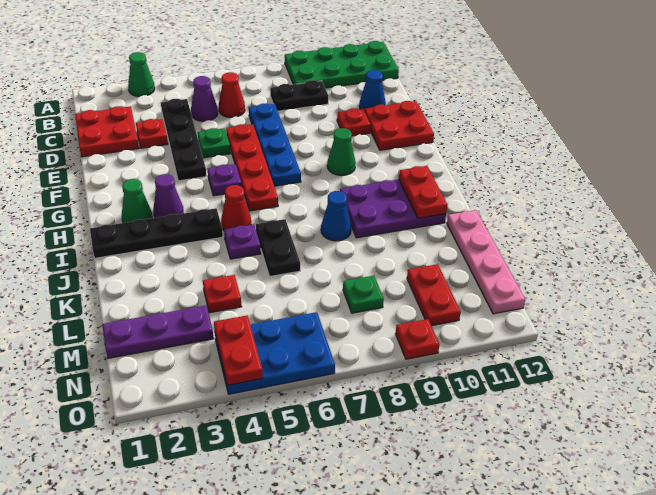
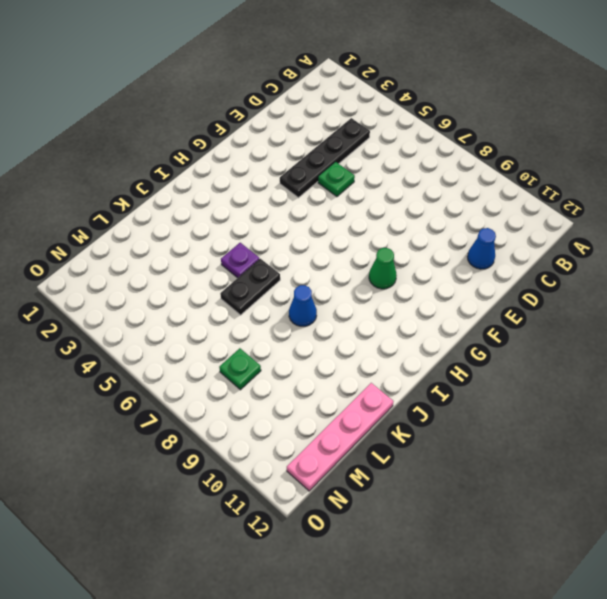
none -> green cone A3 level 1
none -> green plate A9:B12 level 1
none -> red plate C1:D2 level 1
none -> purple cone C5 level 1

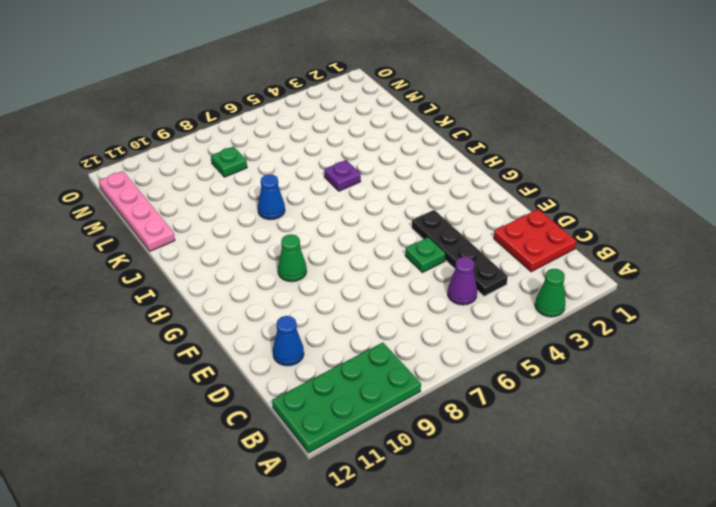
none -> red cone C6 level 1
none -> black plate C8:C9 level 1
none -> red plate D3 level 1
none -> blue plate D7:G7 level 1

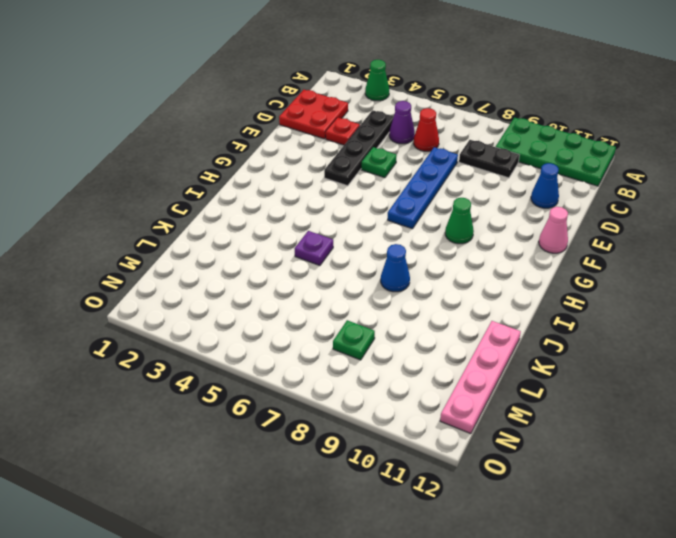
pink cone F12 level 1 -> red plate E11:F12 level 1
none -> red plate E6:H6 level 1
none -> red plate E10 level 1
none -> purple plate G5 level 1
none -> green cone H2 level 1

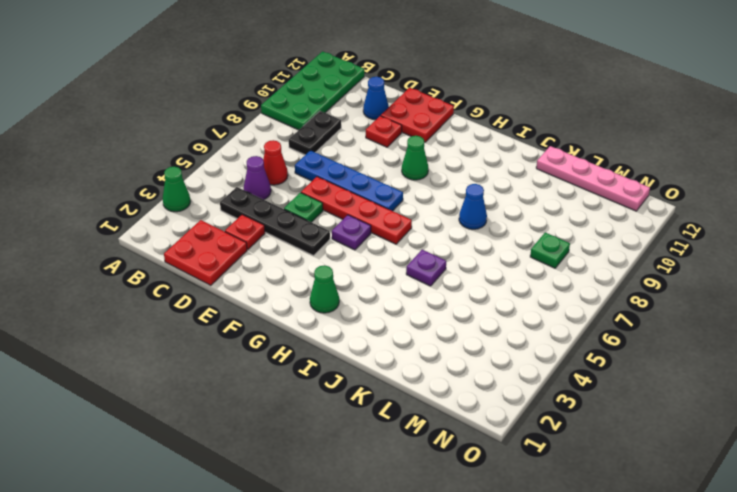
none -> purple cone H3 level 1
none -> black plate I1:I4 level 1
none -> red cone I5 level 1
none -> purple plate I9:J11 level 1

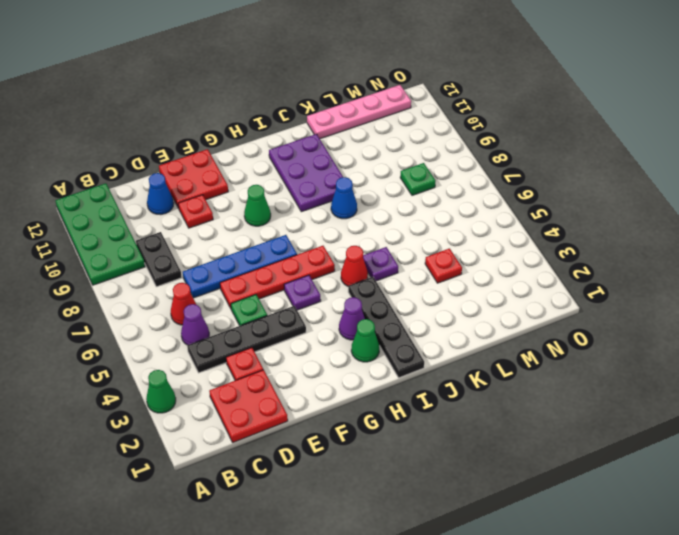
none -> black plate J6:K6 level 1
none -> purple plate M1:M3 level 1
none -> red plate M10:N10 level 1
none -> blue plate N4:O6 level 1

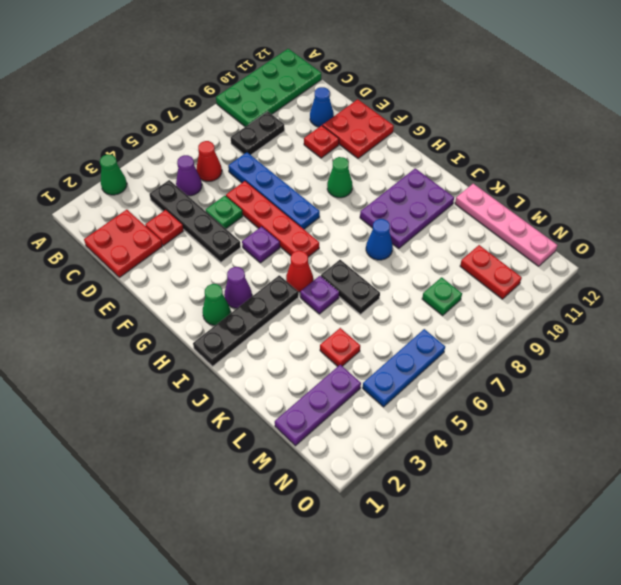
blue plate N4:N6 level 1 -> blue plate N4:O6 level 1
none -> red plate O9 level 1
none -> red plate I11:J11 level 2
none -> red plate N4:O4 level 2

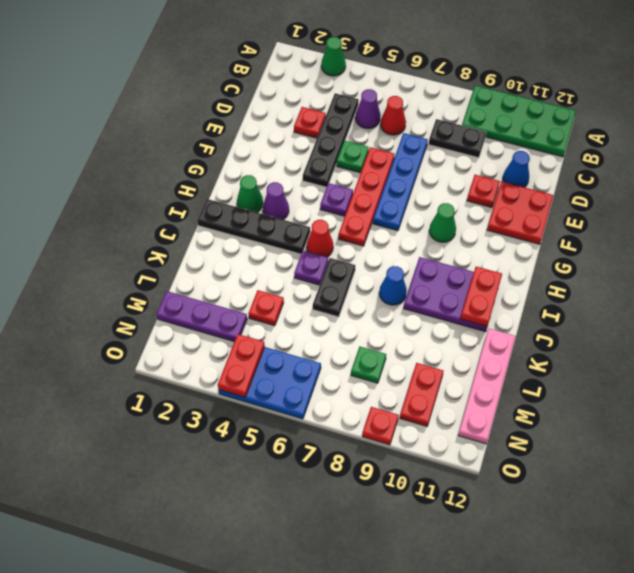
none -> red plate C1:D2 level 1

